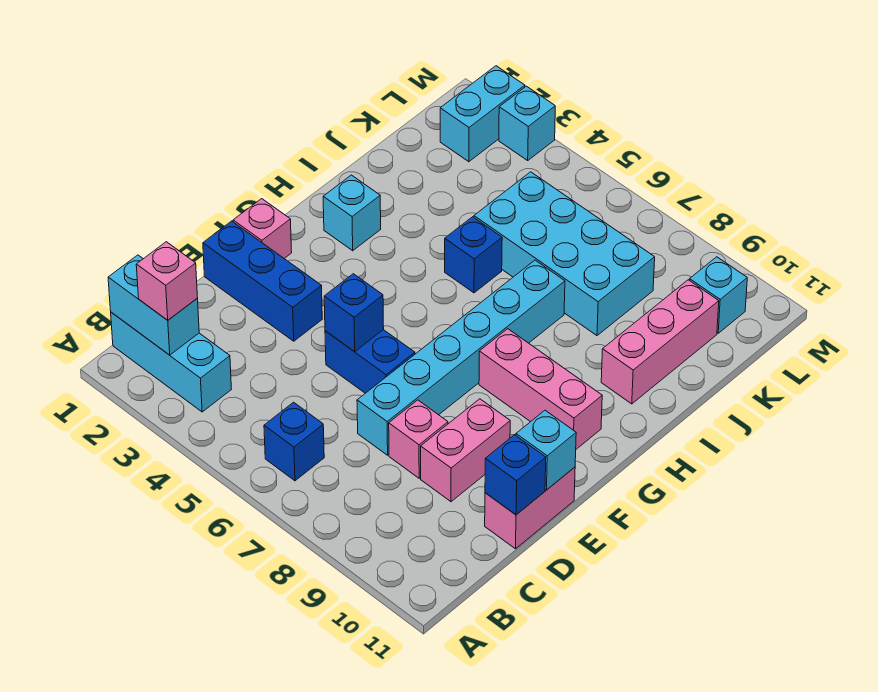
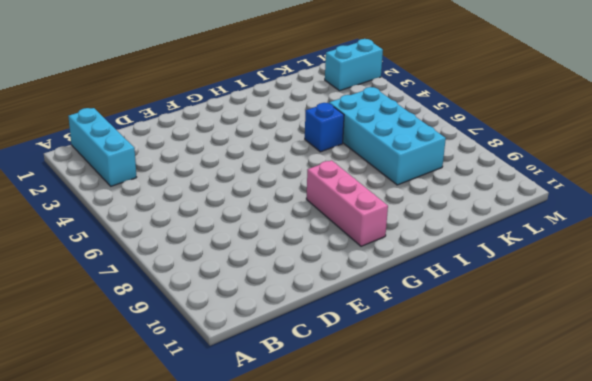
none -> blue brick B6 level 1
none -> cyan brick D7:I7 level 1
none -> pink brick D8 level 1

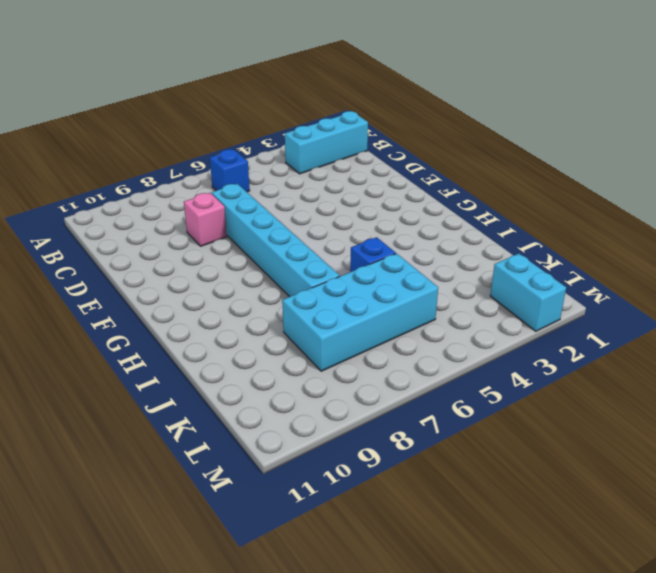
none -> pink brick D9:E9 level 1
none -> pink brick D11:E11 level 1
none -> blue brick E1:E3 level 1

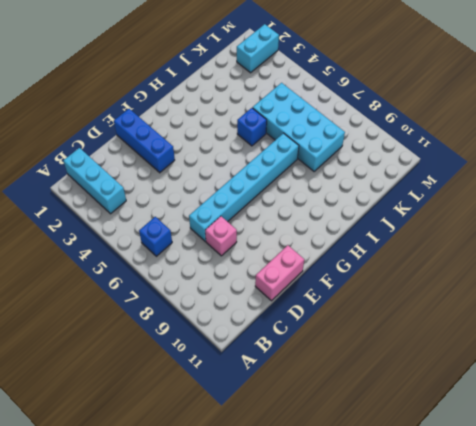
none -> pink brick D9:E9 level 1
none -> blue brick E5:E6 level 1
none -> pink brick F1 level 1

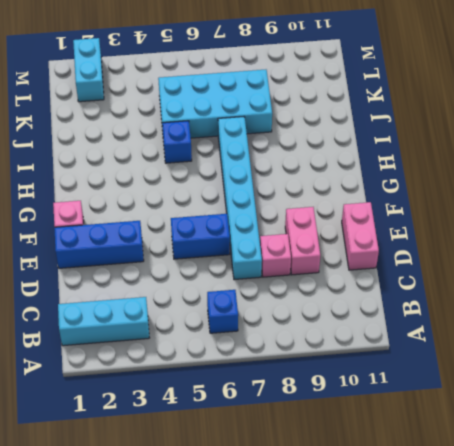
none -> pink brick G8:G10 level 1
none -> cyan brick H2 level 1
none -> pink brick I10:K10 level 1

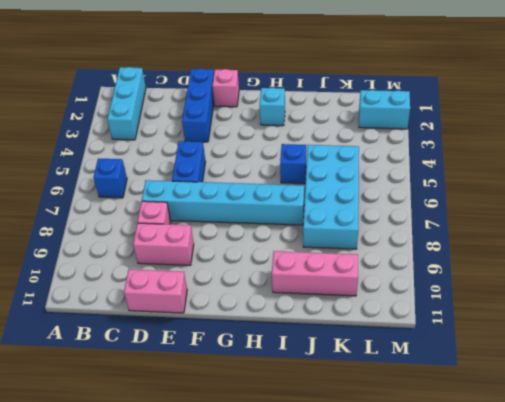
none -> pink brick G8:G10 level 1
none -> cyan brick L10 level 1
none -> cyan brick M3 level 1

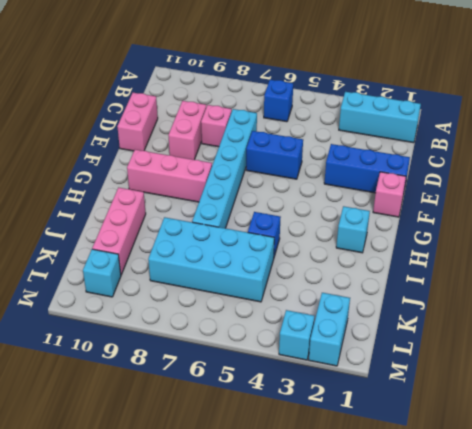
none -> cyan brick B1:B2 level 2
none -> blue brick D11 level 2
none -> blue brick E5 level 2

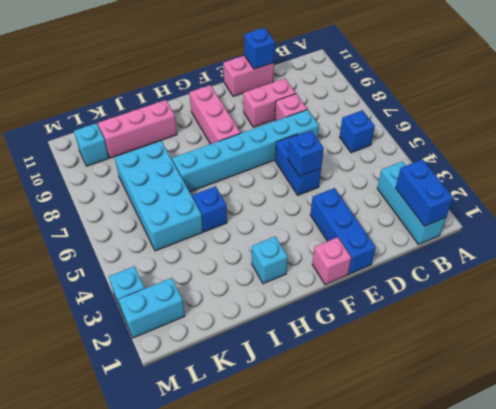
blue brick B1:B2 level 2 -> cyan brick B1:B2 level 2
none -> cyan brick E11 level 2
none -> pink brick B2 level 3

